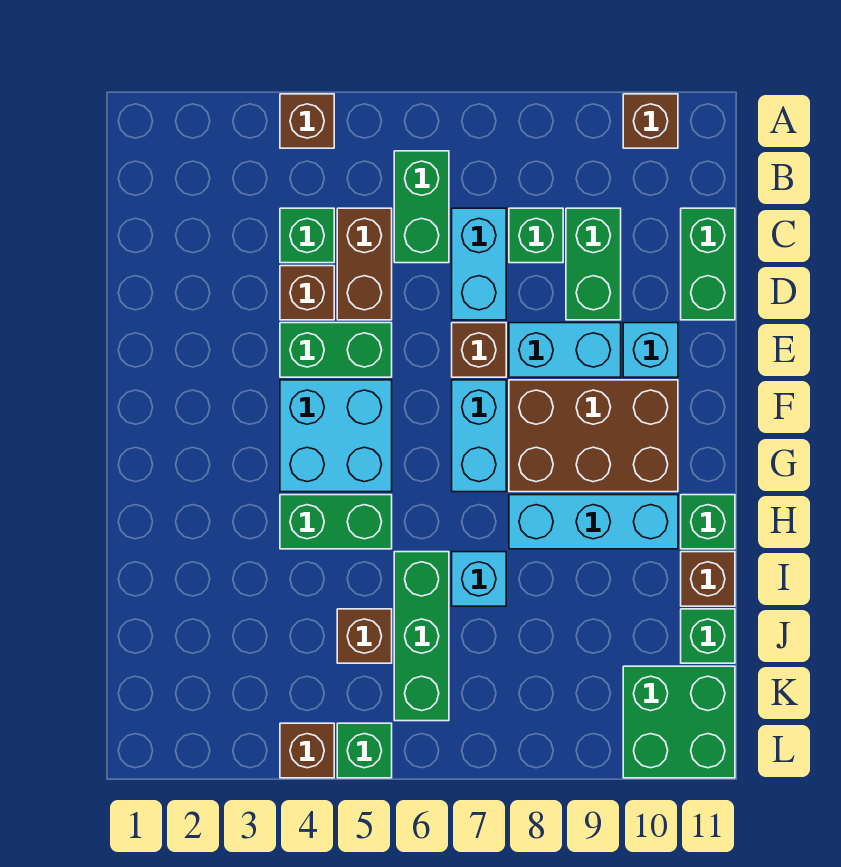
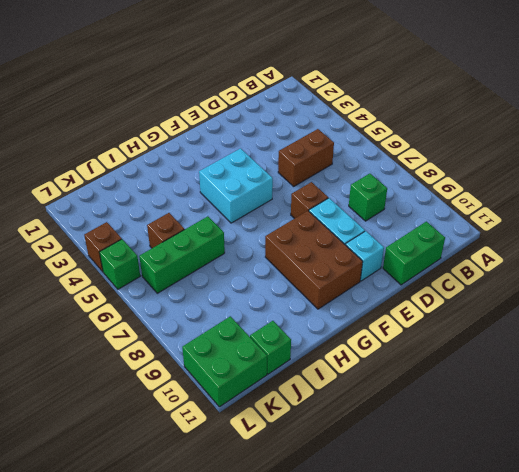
none -> brown brick A4 level 1
none -> brown brick A10 level 1
none -> green brick B6:C6 level 1

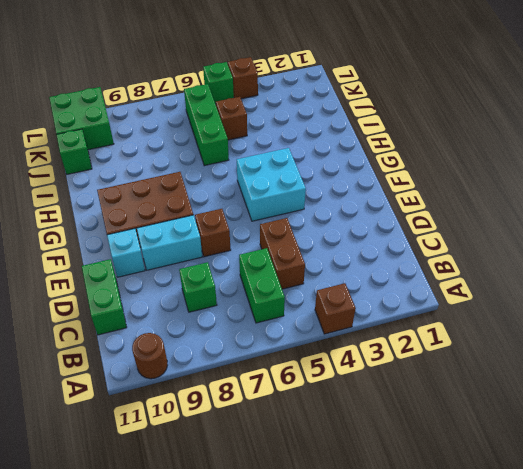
brown round brick A10 level 1 -> brown brick A10 level 1
none -> green brick C4 level 1
none -> cyan brick C7:D7 level 1
none -> green brick C9:D9 level 1

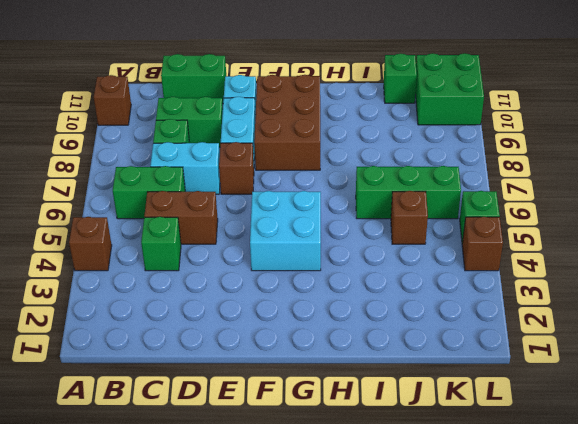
none -> brown brick D4 level 1
none -> green brick E4:E5 level 1
none -> cyan brick F7:G7 level 1

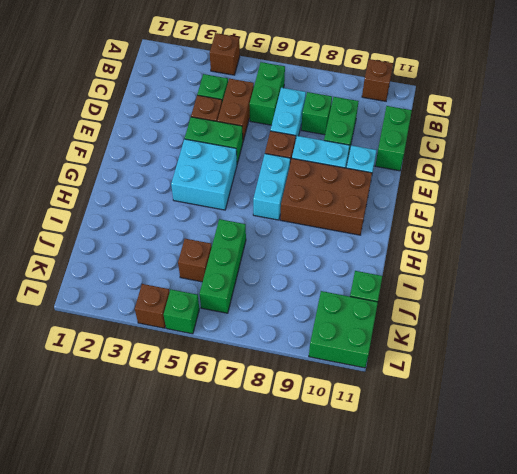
none -> green brick H4:H5 level 1
none -> cyan brick H8:H10 level 1
none -> green brick H11 level 1

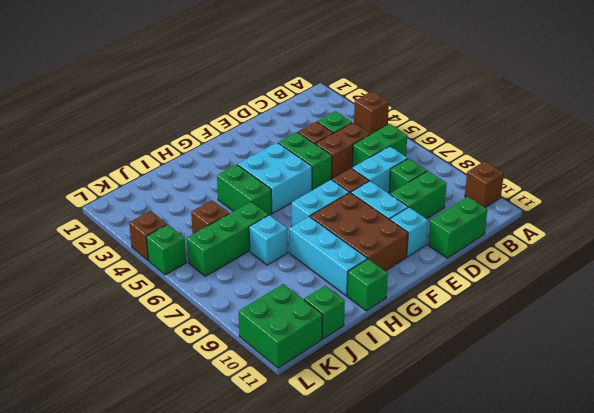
none -> brown brick I11 level 1

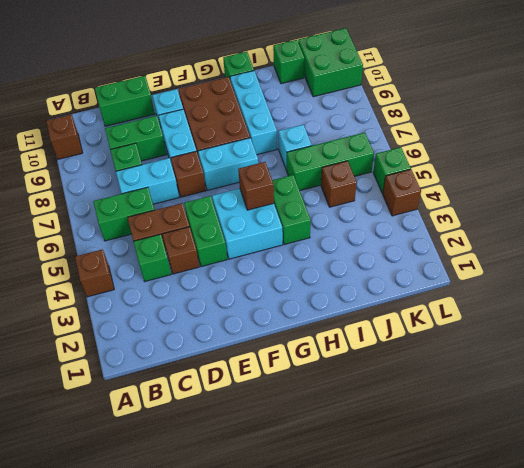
brown brick G5 level 2 -> brown brick I11 level 1

